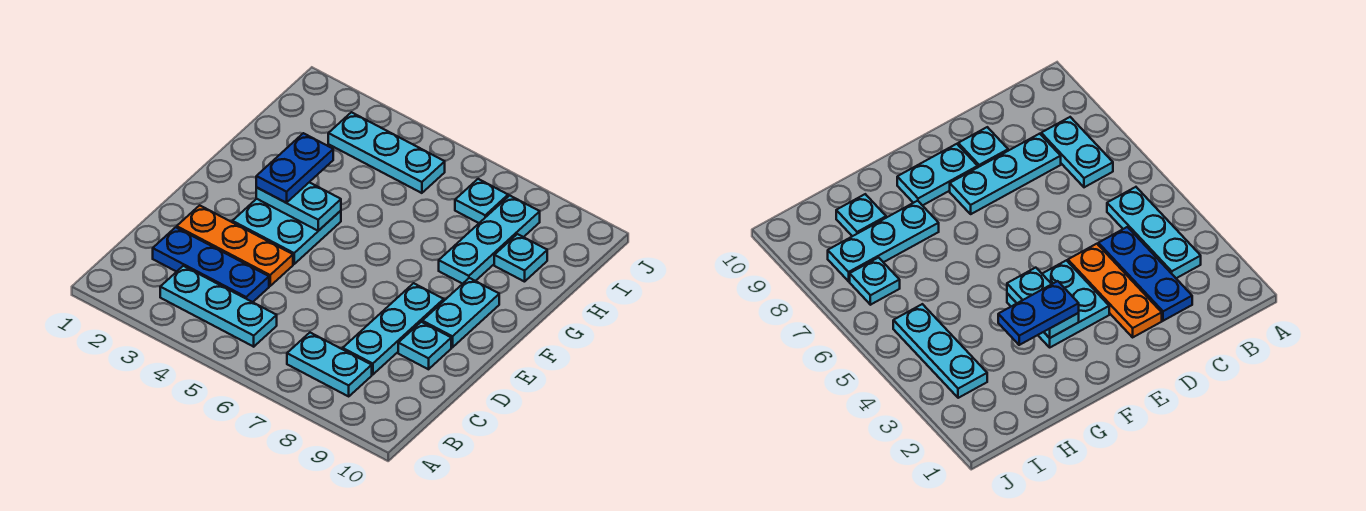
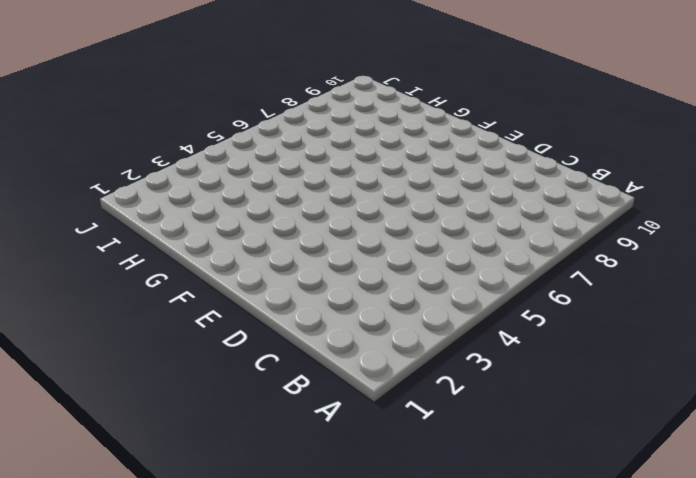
none -> cyan plate B3:B5 level 1
none -> cyan plate B7:B8 level 1
none -> blue plate C2:C4 level 1

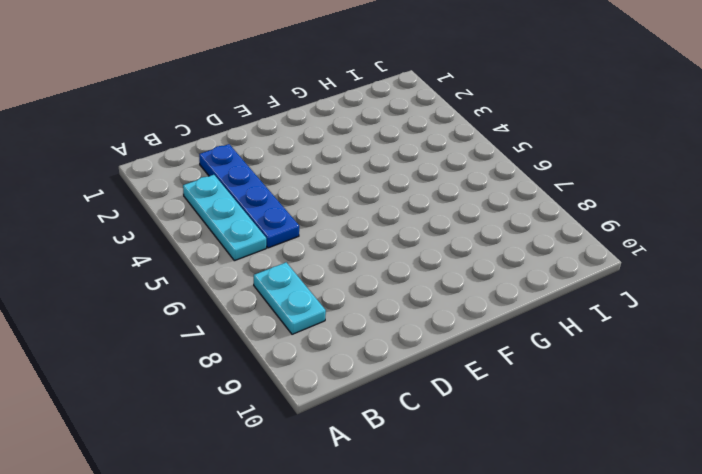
blue plate C2:C5 level 1 -> blue plate C2:C4 level 1
none -> cyan plate C8:E8 level 1
none -> orange plate D2:D4 level 1
none -> cyan plate D9 level 1

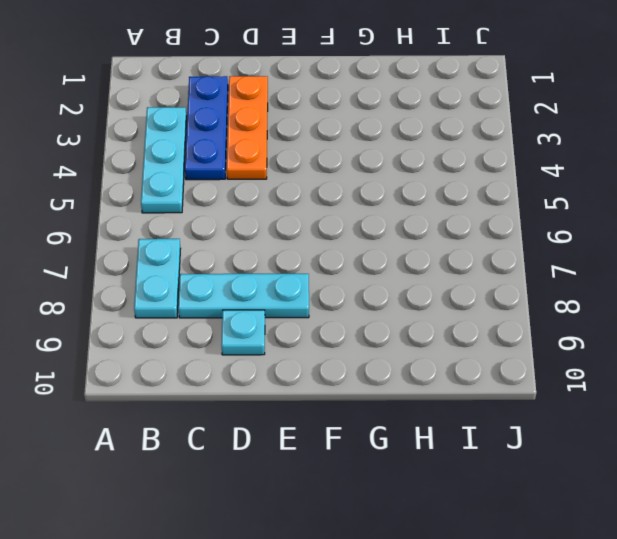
none -> cyan plate E3:F4 level 1
none -> cyan plate E9:F9 level 1
none -> cyan plate G8:I8 level 1

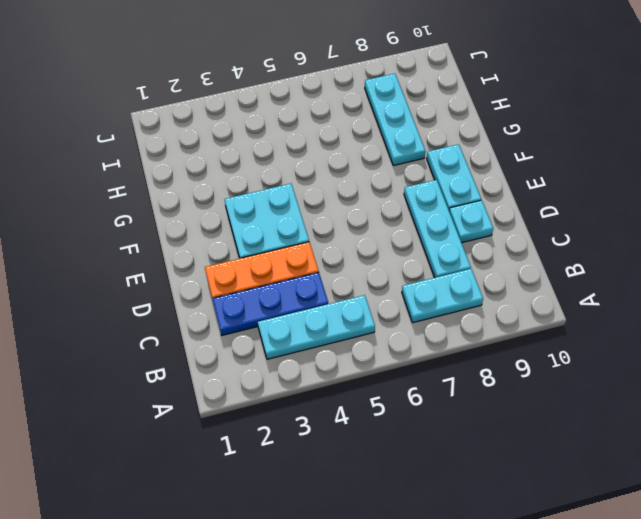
none -> cyan plate H9 level 1
none -> cyan plate I3:I5 level 1
none -> cyan plate I7 level 1

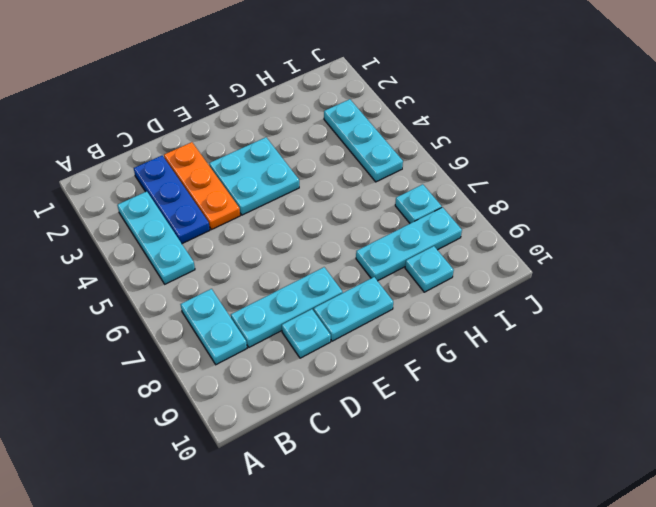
none -> cyan plate F3:F4 level 2
none -> blue plate F3:G3 level 3

